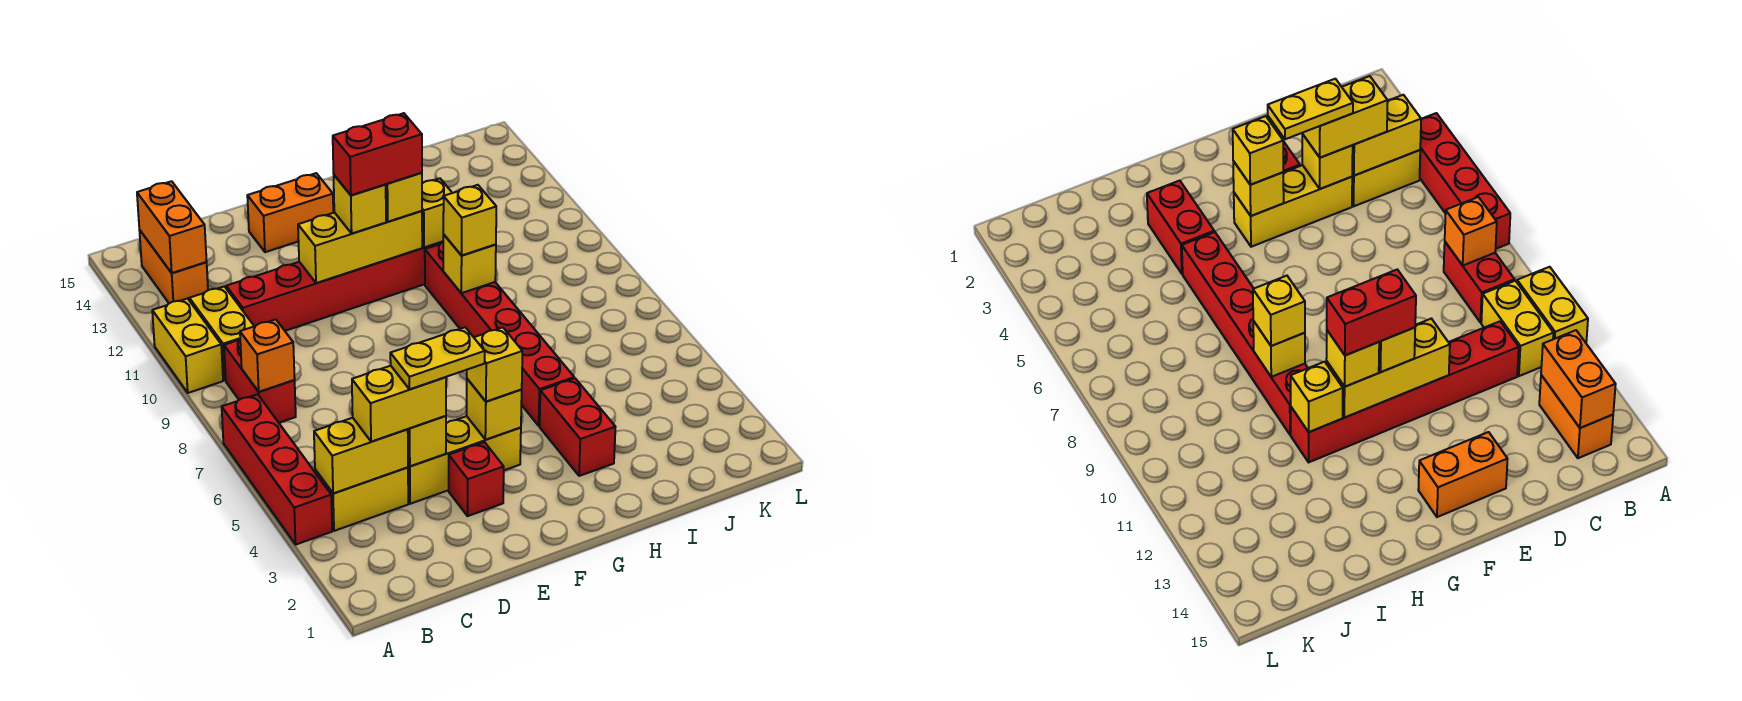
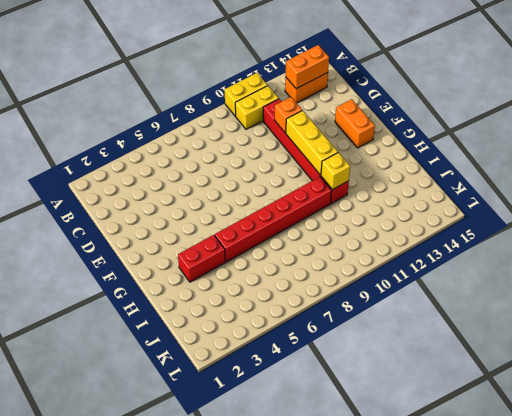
orange brick D11 level 2 -> orange brick B8 level 2
none -> red brick A4:A7 level 1
none -> yellow brick B4:C4 level 1
none -> red brick B8:B9 level 1

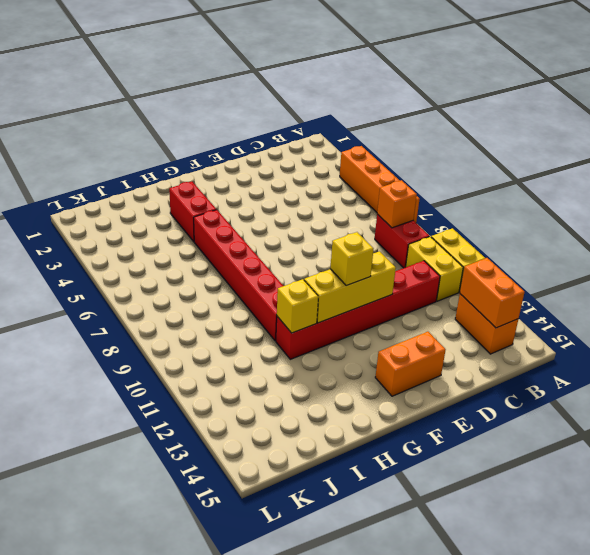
orange brick A4:A7 level 1 -> red brick A4:A7 level 1
none -> yellow brick B4:C4 level 1
none -> yellow brick D4:F4 level 1
none -> red brick E3 level 1

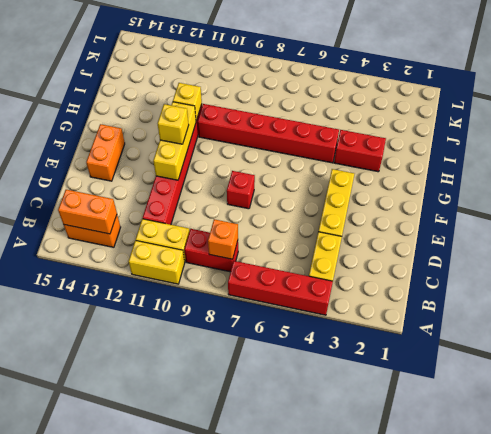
red brick E8 level 1 -> red brick E3 level 1
none -> yellow brick B4:C4 level 2
none -> yellow brick D4 level 2
none -> yellow brick F4 level 2

